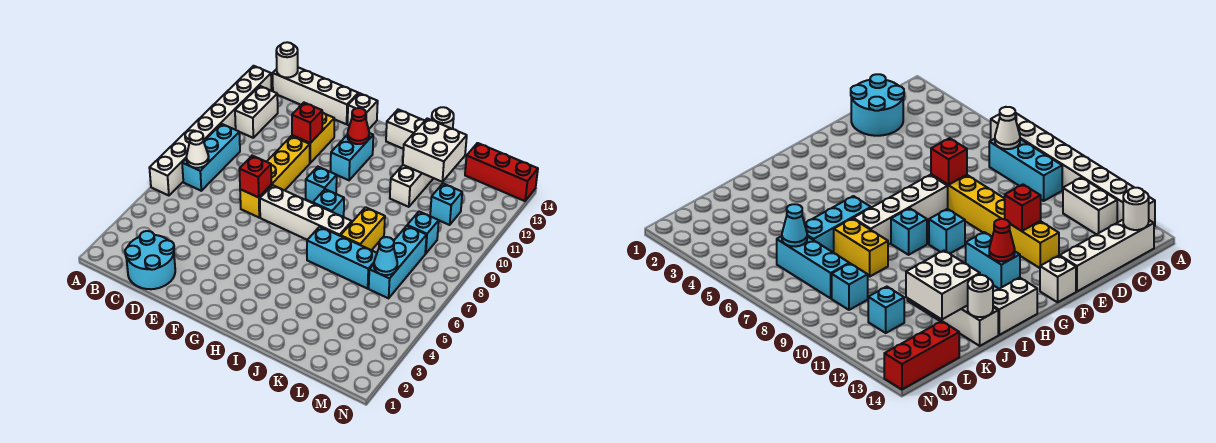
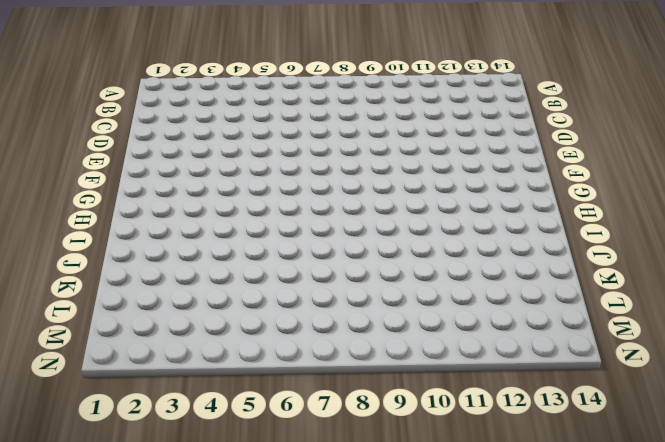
none -> white brick A6:A13 level 1
none -> cyan brick B7:B9 level 1
none -> white brick B11:B12 level 1

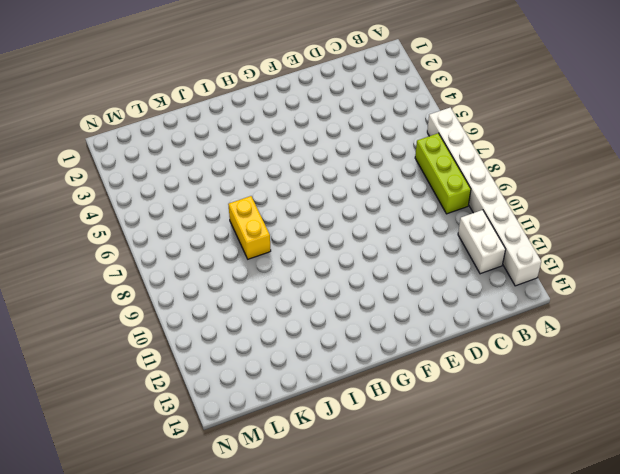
lime brick B7:B9 level 1 -> cyan brick B7:B9 level 1
none -> white brick B14:E14 level 1
none -> cyan round brick C1:D2 level 1
none -> yellow brick E7:E10 level 1

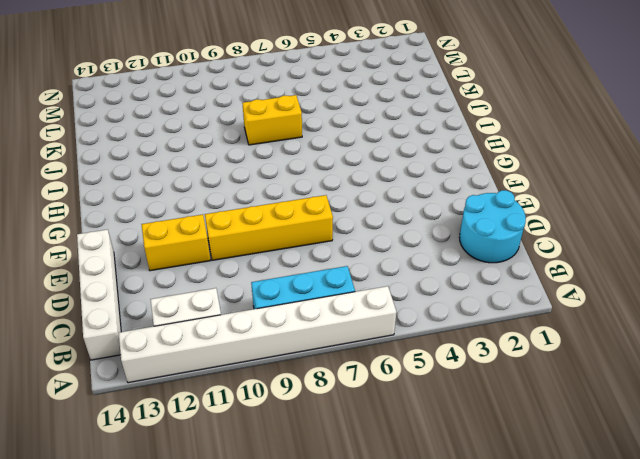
none -> white brick F7:I7 level 1
none -> white brick F14 level 1
none -> cyan brick G9 level 1

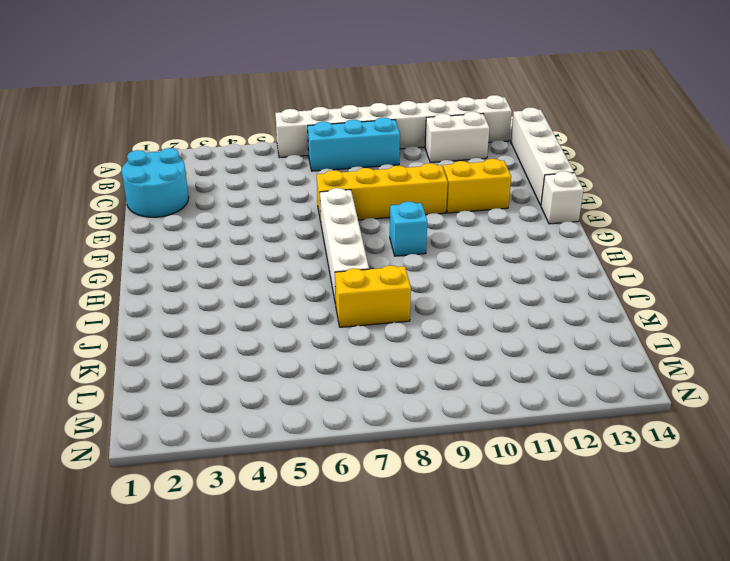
none -> cyan brick G11:G12 level 1
none -> cyan brick H8 level 1
none -> white brick H14:I14 level 1

